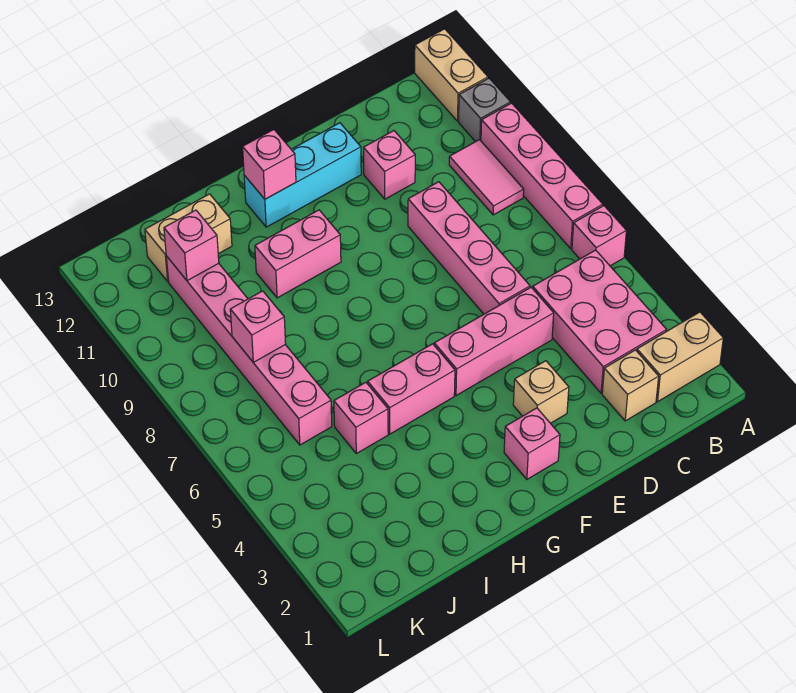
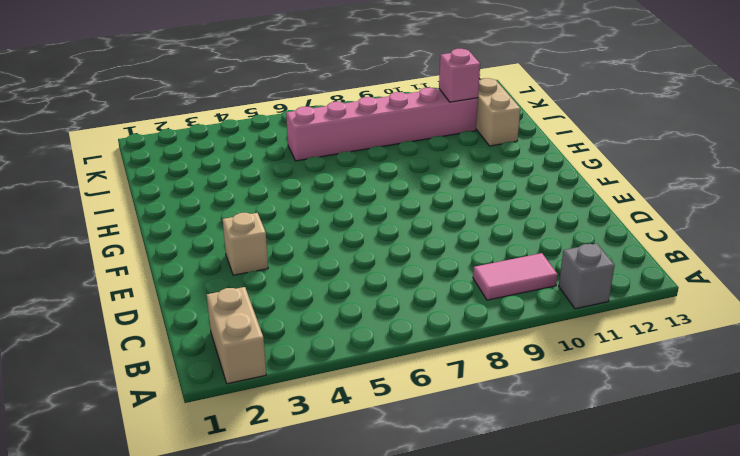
none -> pink brick A6 level 1
none -> pink brick A7:A10 level 1
none -> tan brick A12:A13 level 1

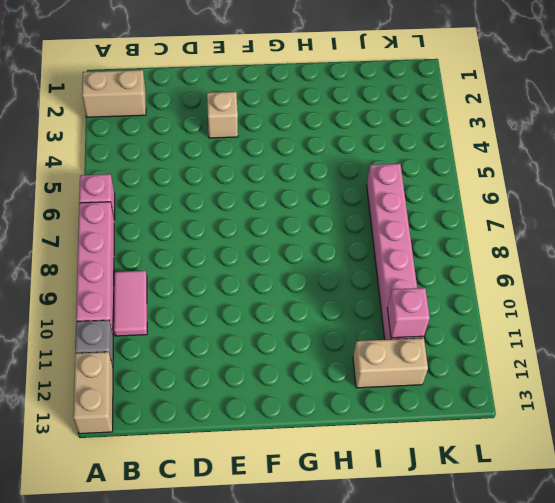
none -> pink brick B3:C5 level 1
none -> tan brick C2 level 1
none -> pink brick D5:F5 level 1

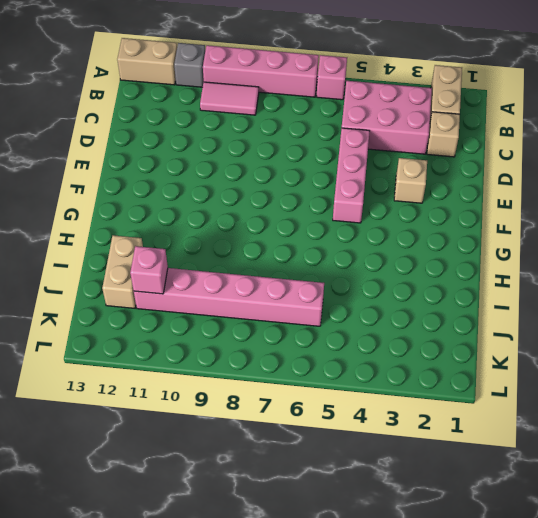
none -> pink brick D6:D9 level 1
none -> pink brick D11 level 1
none -> cyan brick E12:G12 level 1

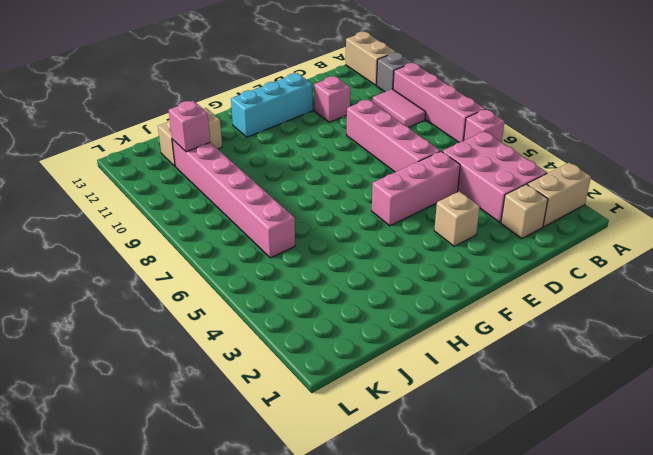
none -> pink brick F2 level 1
none -> pink brick G5:H5 level 1
none -> pink brick G10:H10 level 1

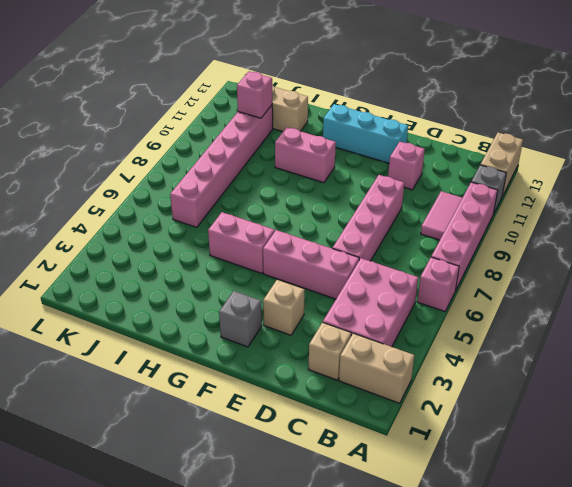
grey brick F2 level 1 -> pink brick F2 level 1
none -> pink brick I5 level 1
none -> pink brick G12 level 2
none -> pink brick J8 level 2

